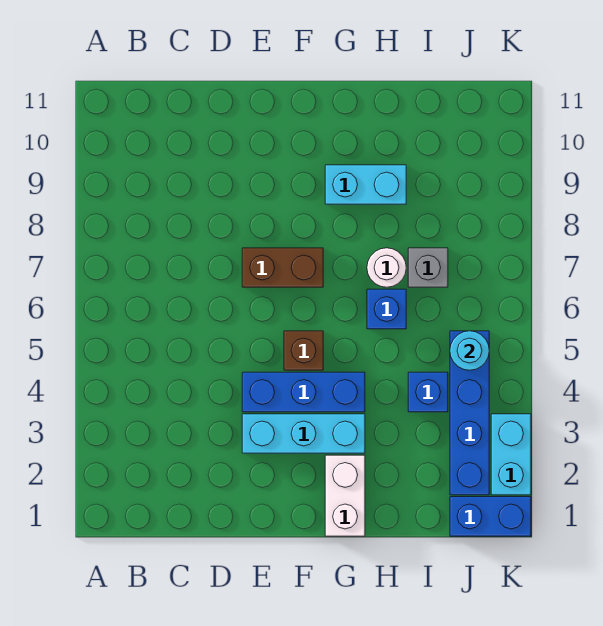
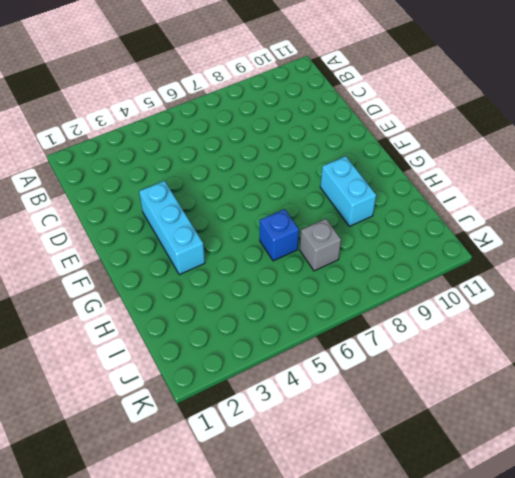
none -> blue brick E4:G4 level 1
none -> brown brick E7:F7 level 1
none -> brown brick F5 level 1

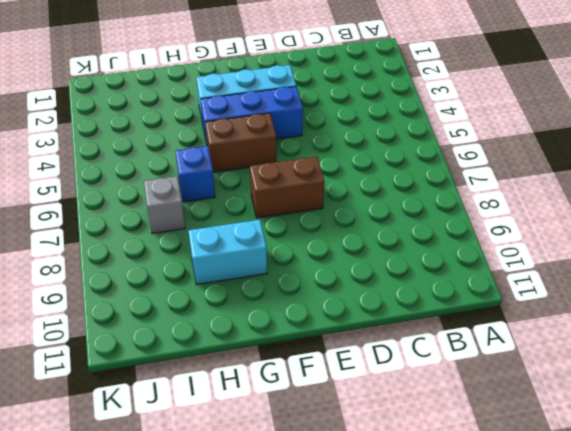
brown brick F5:G5 level 1 -> brown brick F5 level 1
none -> white brick G1:G2 level 1
none -> white round brick H7 level 1
none -> blue brick I4 level 1

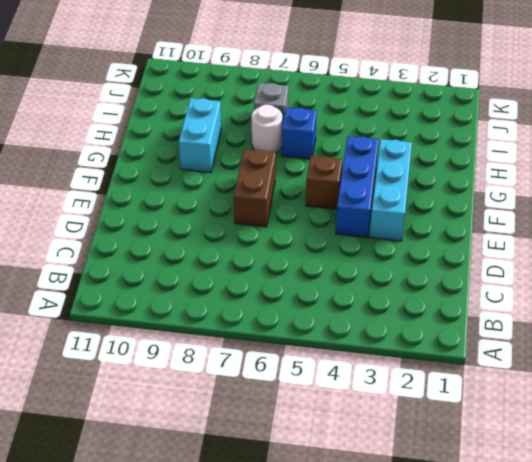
none -> white brick G1:G2 level 1
none -> blue brick I4 level 1
none -> blue brick J1:K1 level 1

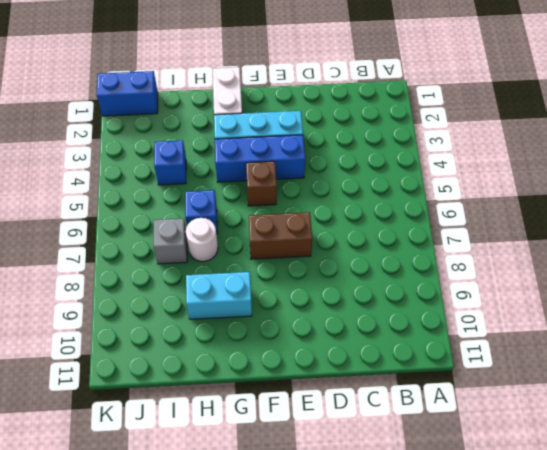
none -> blue brick J2:J5 level 1
none -> cyan brick K2:K3 level 1
none -> cyan round brick J5 level 2

